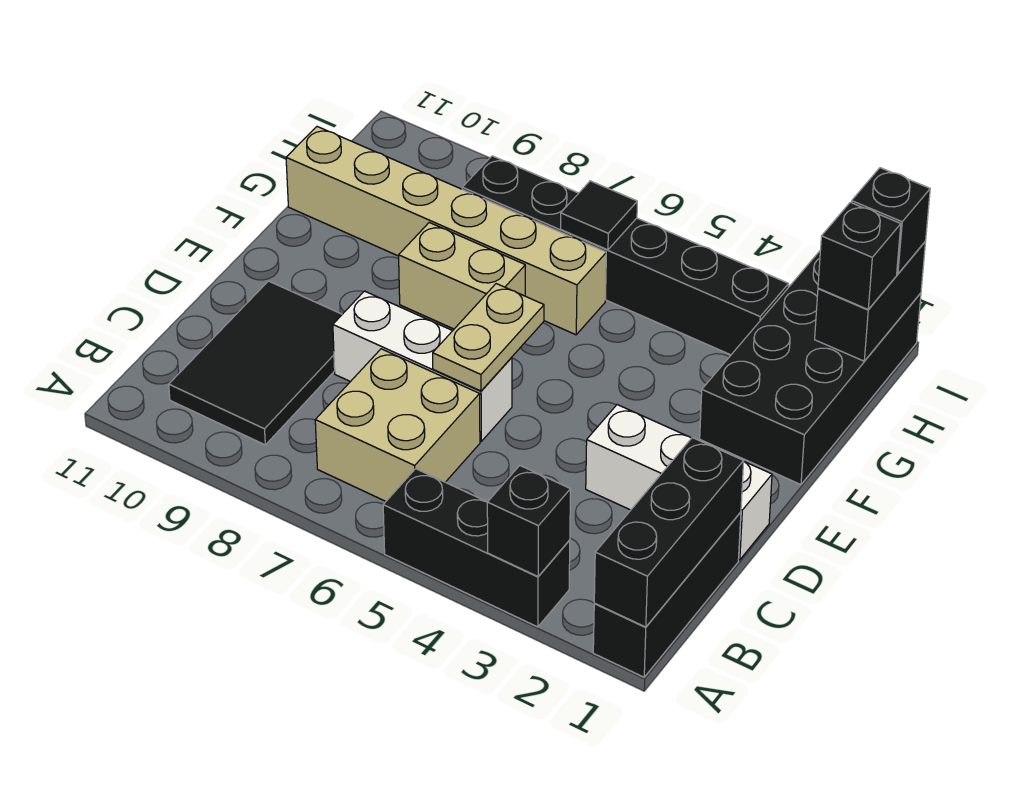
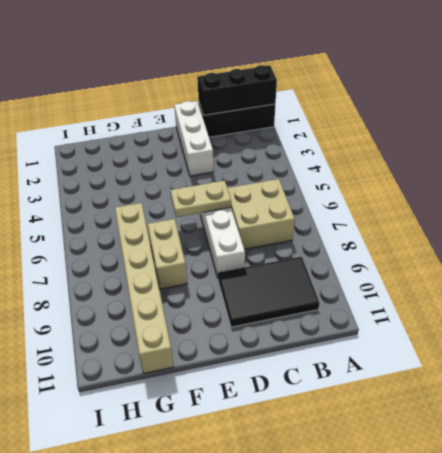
none -> black brick A3:A5 level 1
none -> black brick F1:I2 level 1
none -> black brick H3:H8 level 1

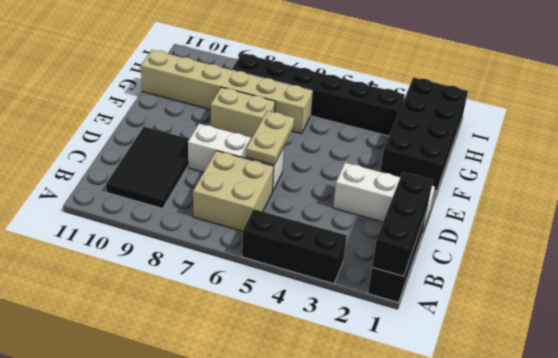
none -> black brick A3 level 2
none -> black brick H1:I1 level 2
none -> black tile H6 level 2

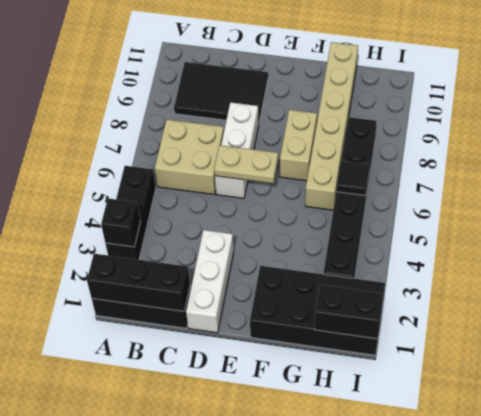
none -> black brick H1 level 3
none -> black brick I1 level 3

